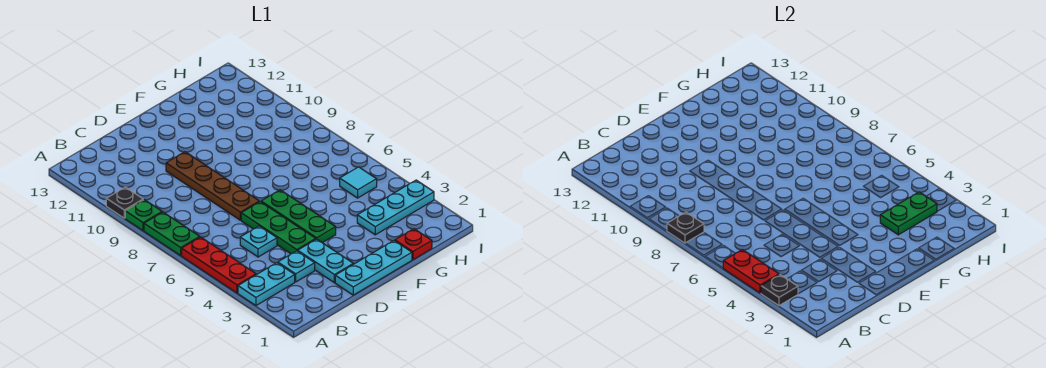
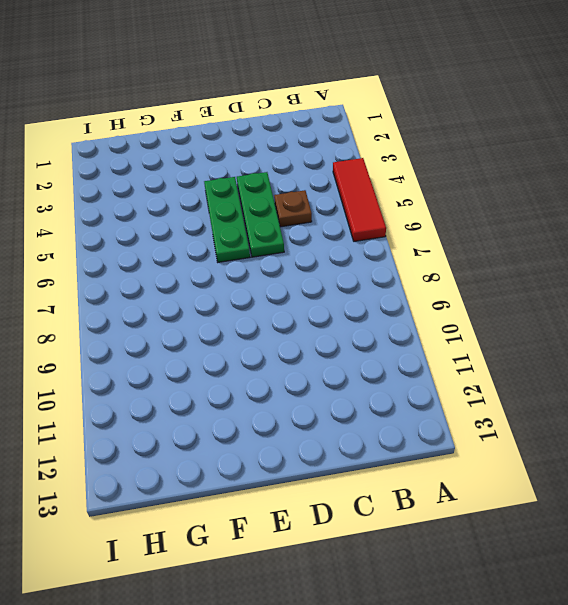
red tile A4:A6 level 1 -> red plate A4:A6 level 1
brown plate C5 level 1 -> cyan plate C5 level 1
none -> cyan plate A3:B3 level 1
none -> green plate A7:A8 level 1
none -> green plate A9 level 1

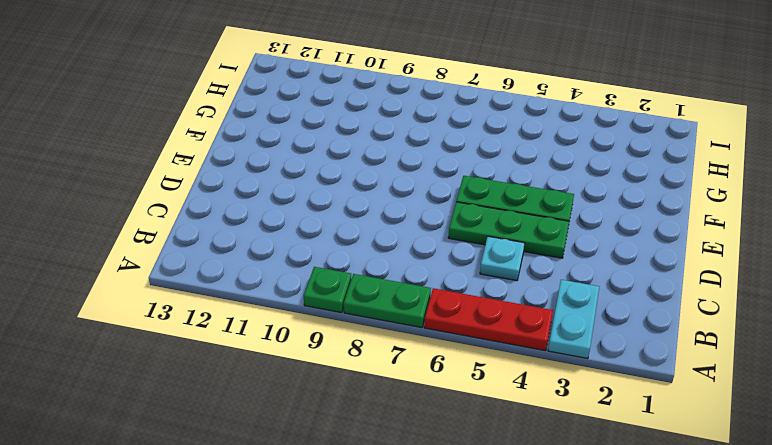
none -> black plate A10 level 1
none -> cyan plate C3 level 1
none -> cyan plate D1:F1 level 1

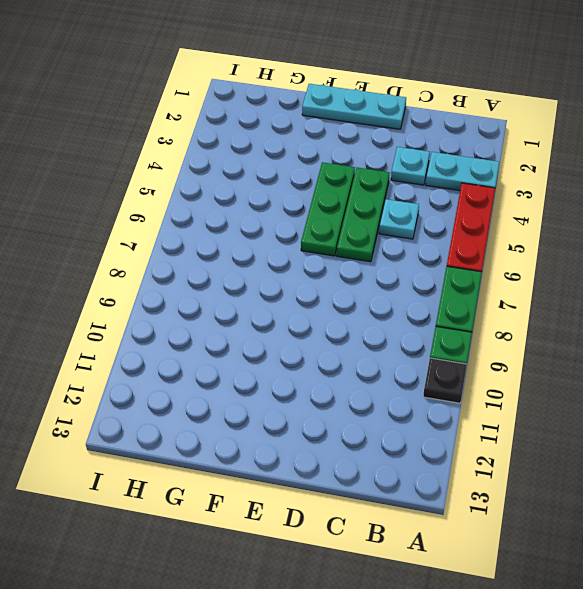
none -> cyan plate D2:D3 level 1
none -> brown plate D7:D10 level 1
none -> red plate G1 level 1

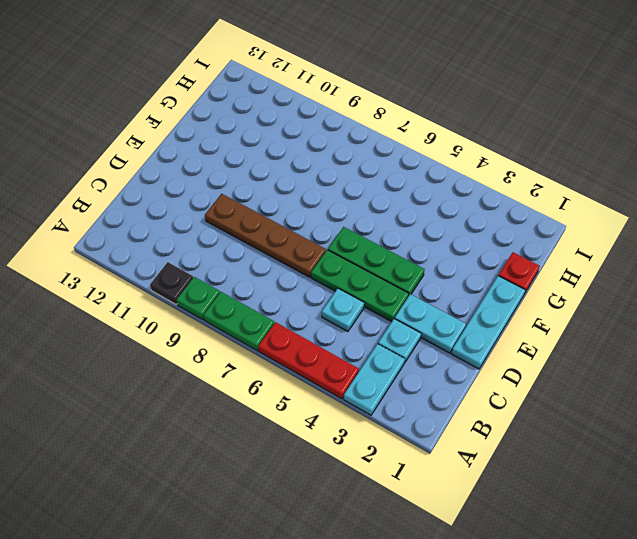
none -> cyan plate G3:I3 level 1
none -> cyan tile H5 level 1
none -> black plate A3 level 2

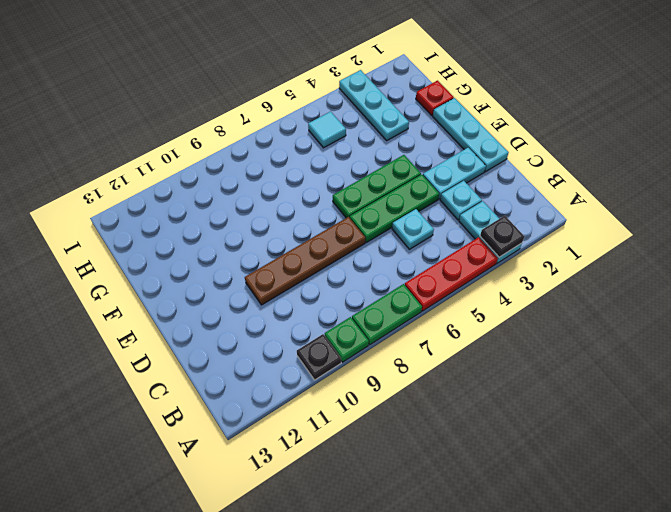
none -> red plate A4:A5 level 2
none -> black plate A8 level 2
none -> green plate G3:H3 level 2

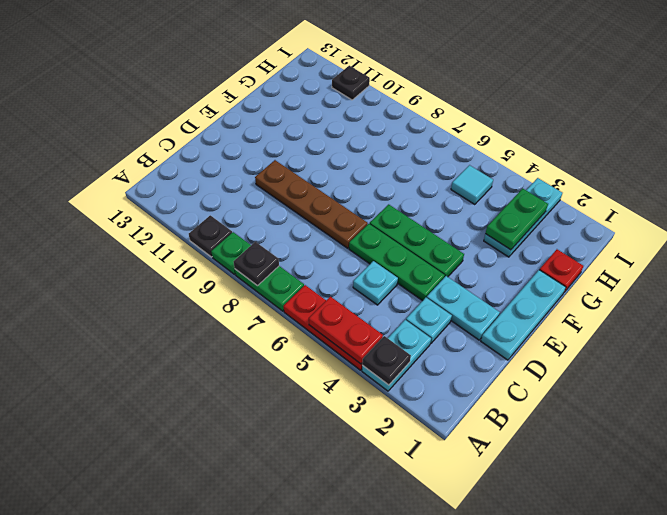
black plate I11 level 1 -> none

